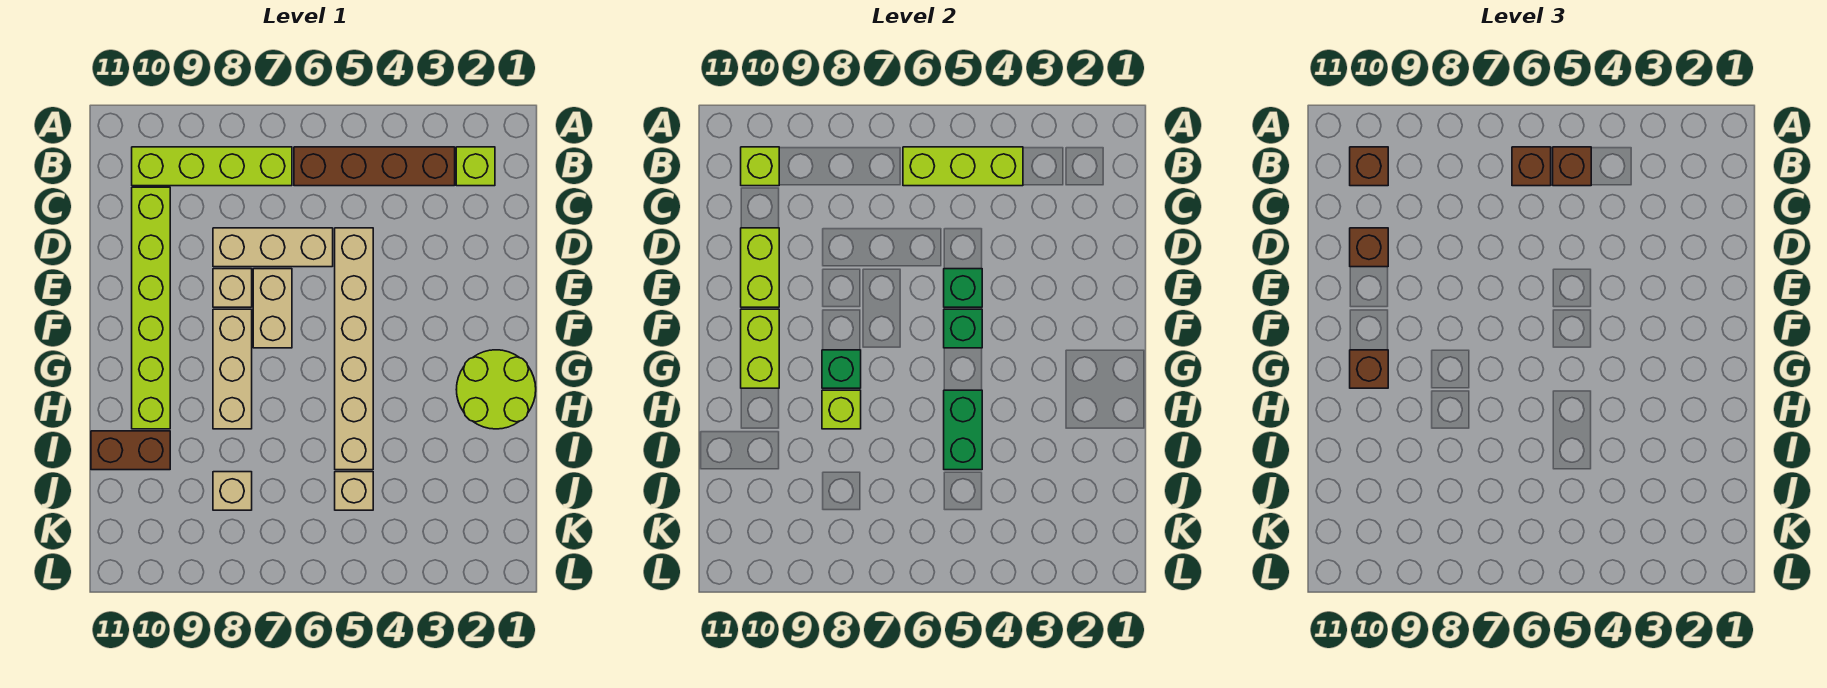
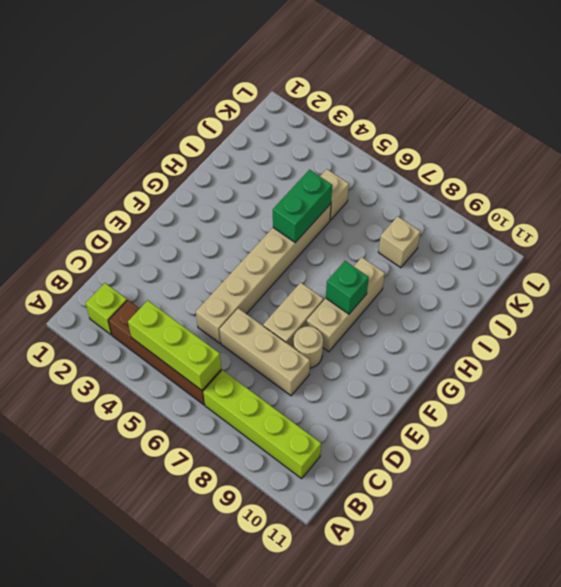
tan round brick E8 level 1 -> tan brick E8 level 1
none -> lime brick C10:H10 level 1
none -> lime round brick G1:H2 level 1
none -> brown brick I10:I11 level 1

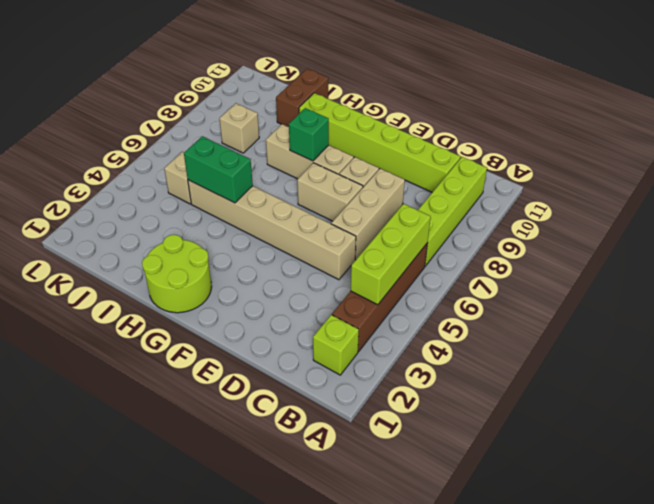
none -> lime brick B10 level 2
none -> lime brick D10:E10 level 2
none -> green brick E5 level 2

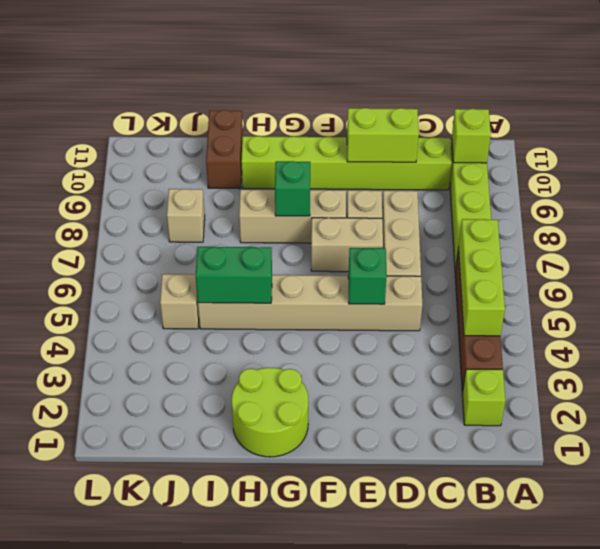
none -> green brick F5 level 2
none -> lime brick F10:G10 level 2
none -> lime brick H8 level 2

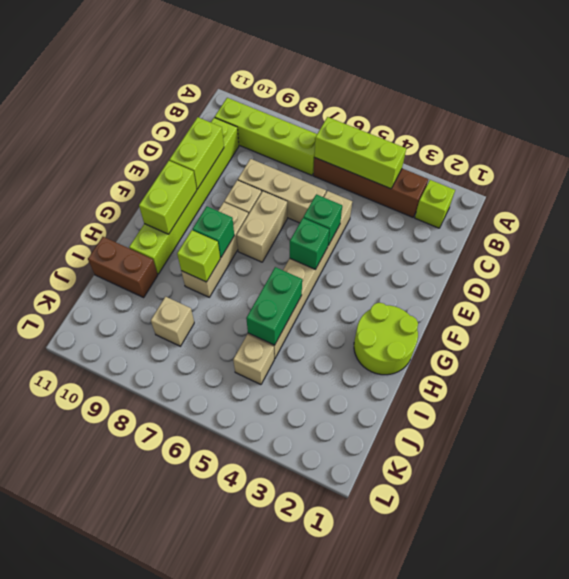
none -> lime brick B10 level 2
none -> brown brick B5 level 3
none -> brown brick B6 level 3

